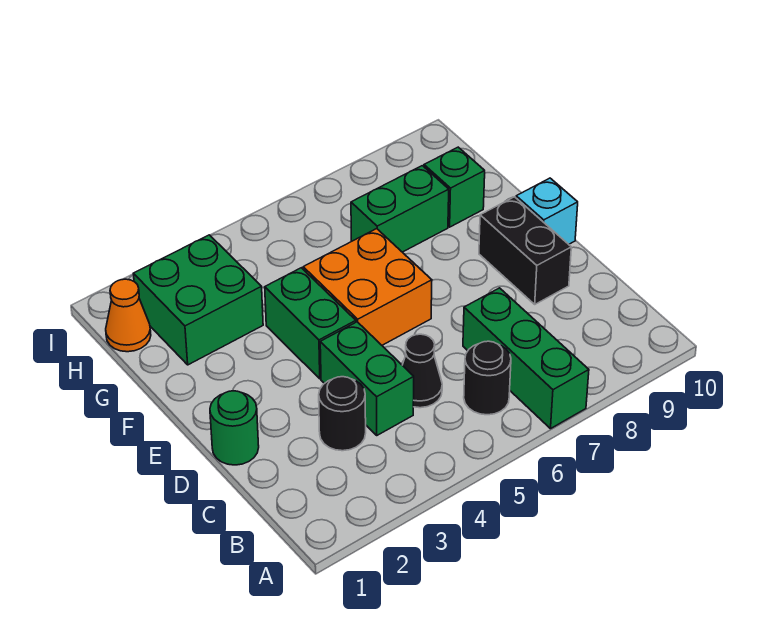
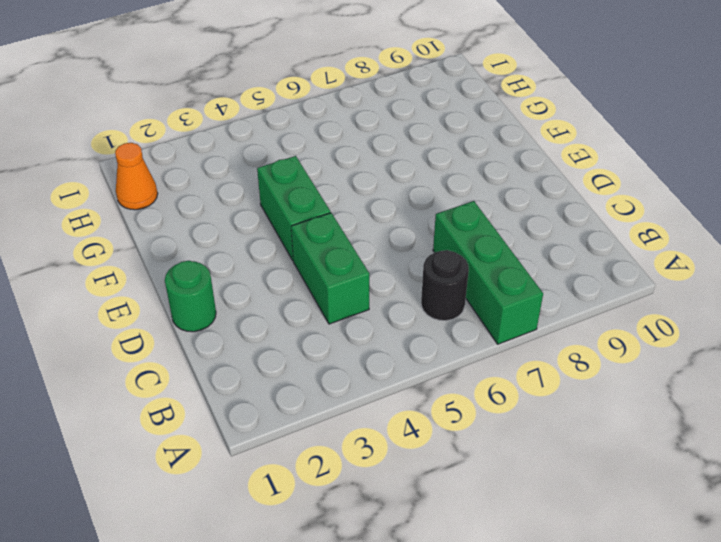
none -> black round brick C3 level 1
none -> black cone C5 level 1
none -> black brick D9:E9 level 1

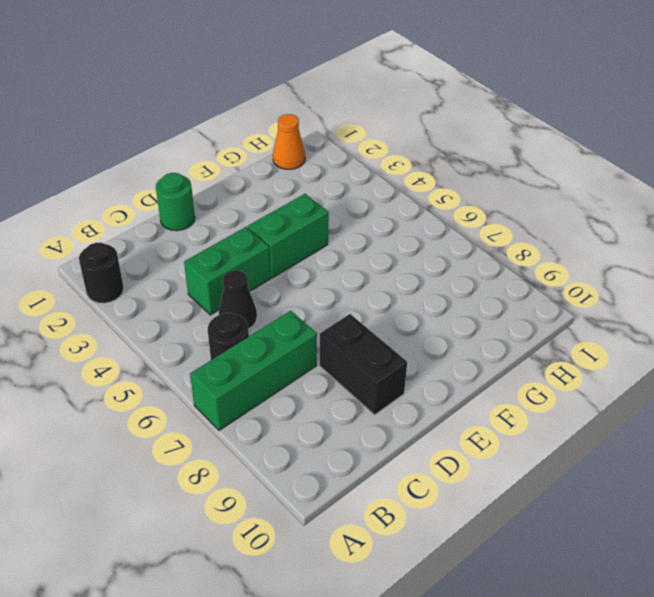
black round brick A2 level 1 -> black round brick C3 level 1
black brick D8:D9 level 1 -> black brick D9:E9 level 1
none -> orange brick E5:F6 level 1
none -> cyan brick E10 level 1
none -> green brick G2:H3 level 1

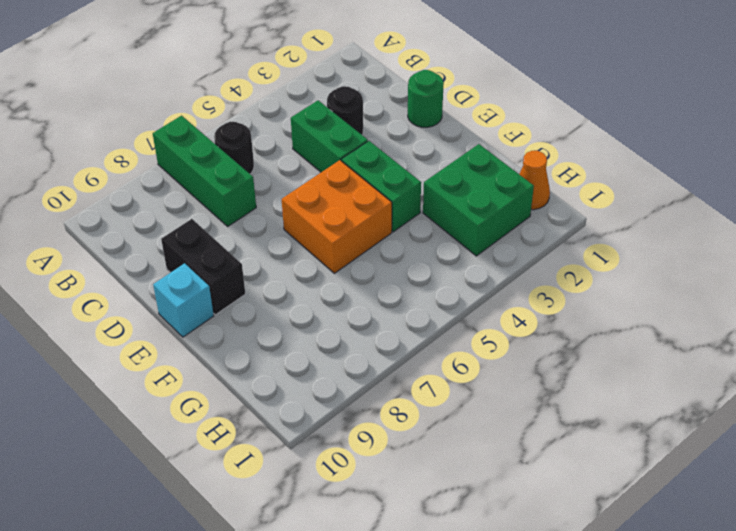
none -> black cone C5 level 1
none -> green brick G7:G8 level 1
none -> green brick G9 level 1

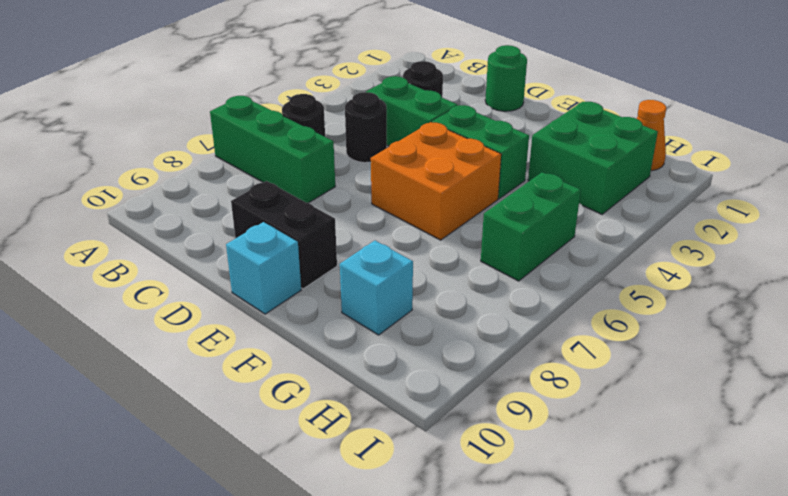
black round brick C5 level 1 -> black cone C5 level 1
cyan brick G9 level 1 -> green brick G9 level 1
green brick H5:H6 level 1 -> green brick G7:G8 level 1

